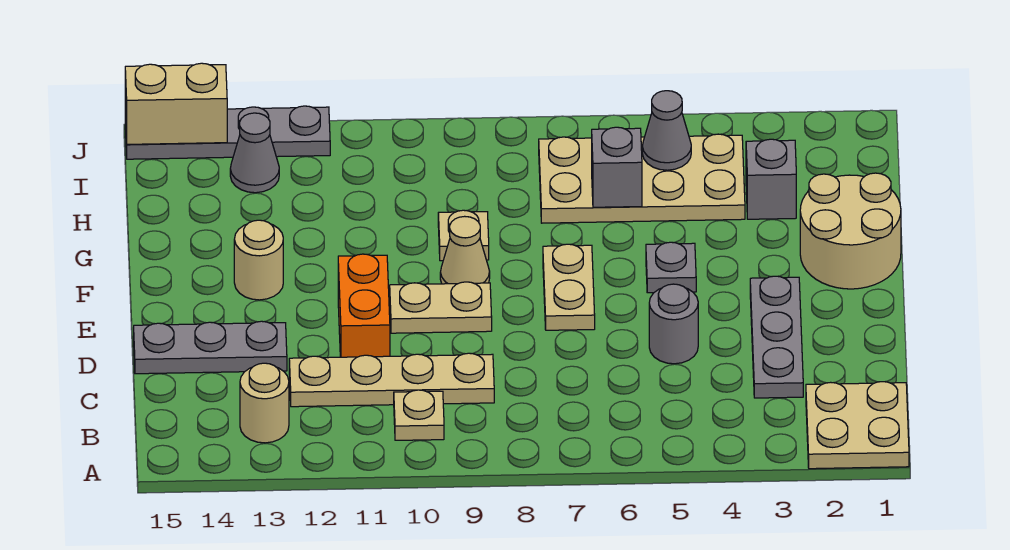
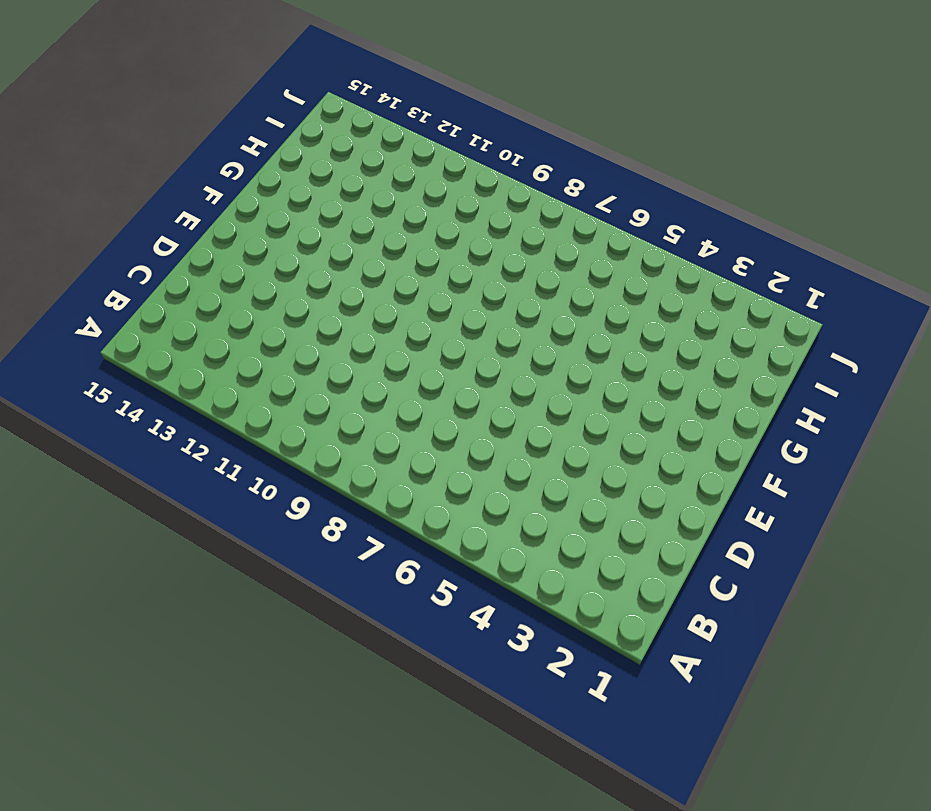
none -> tan plate A1:B2 level 1
none -> tan plate B10 level 1
none -> tan round brick B13 level 1

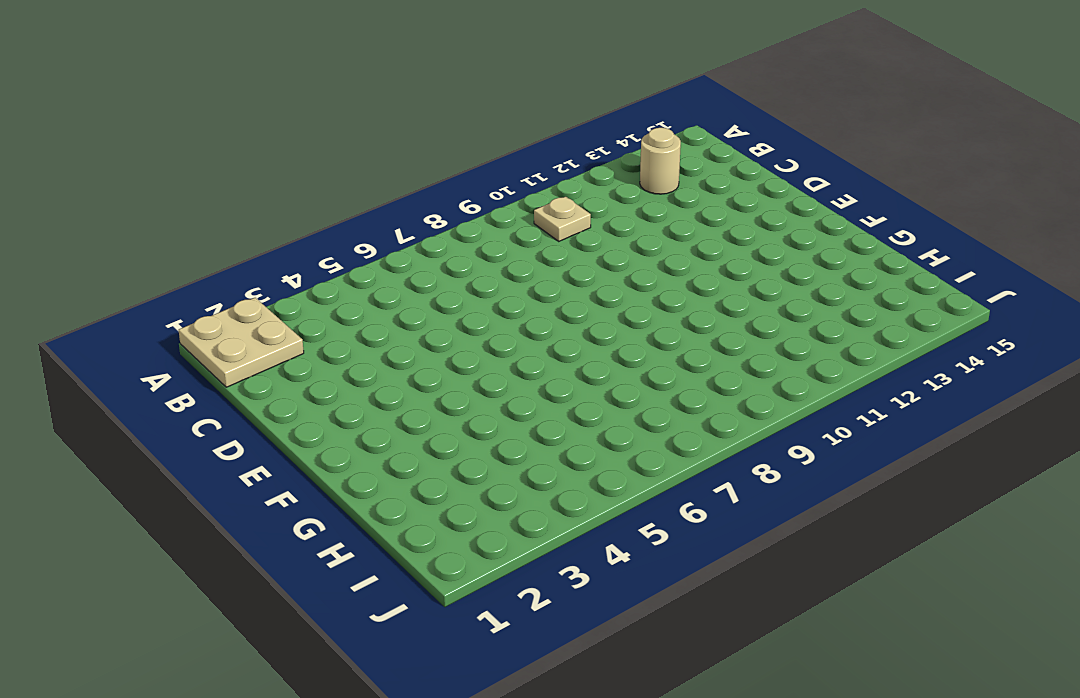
none -> grey plate C3:E3 level 1
none -> tan plate C9:C12 level 1
none -> grey round brick D5 level 1

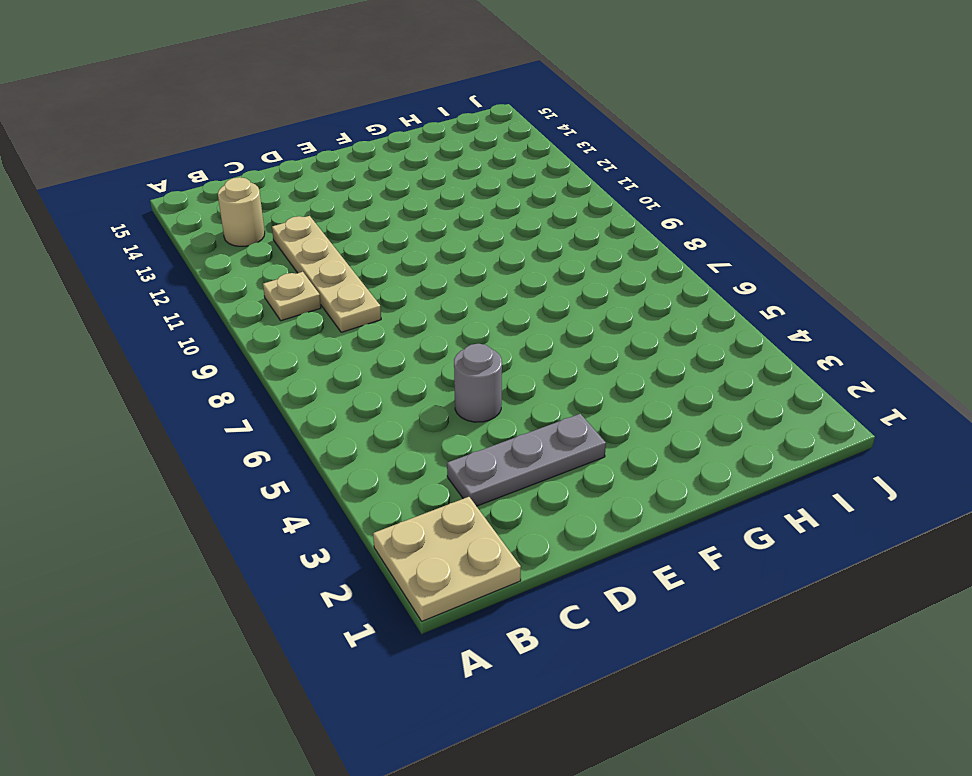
none -> orange brick D11:E11 level 1
none -> grey plate D13:D15 level 1
none -> tan plate E7:F7 level 1

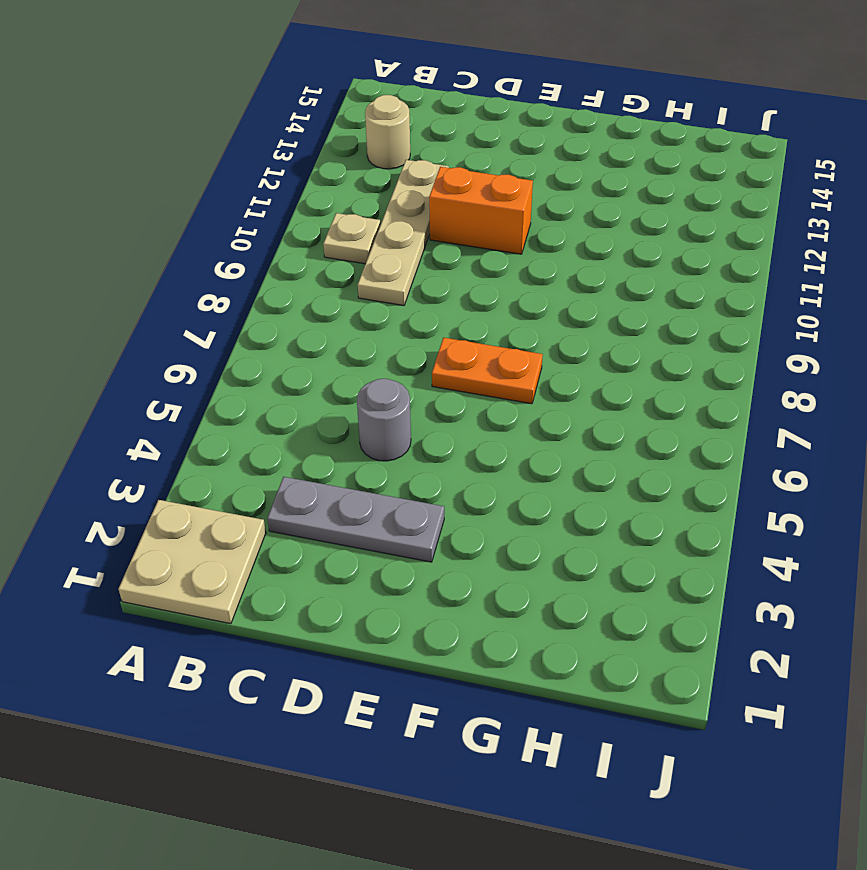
orange plate E7:F7 level 1 -> tan plate E7:F7 level 1
none -> grey plate D13:D15 level 1
none -> tan plate E9:E10 level 1
none -> tan round brick F1:G2 level 1

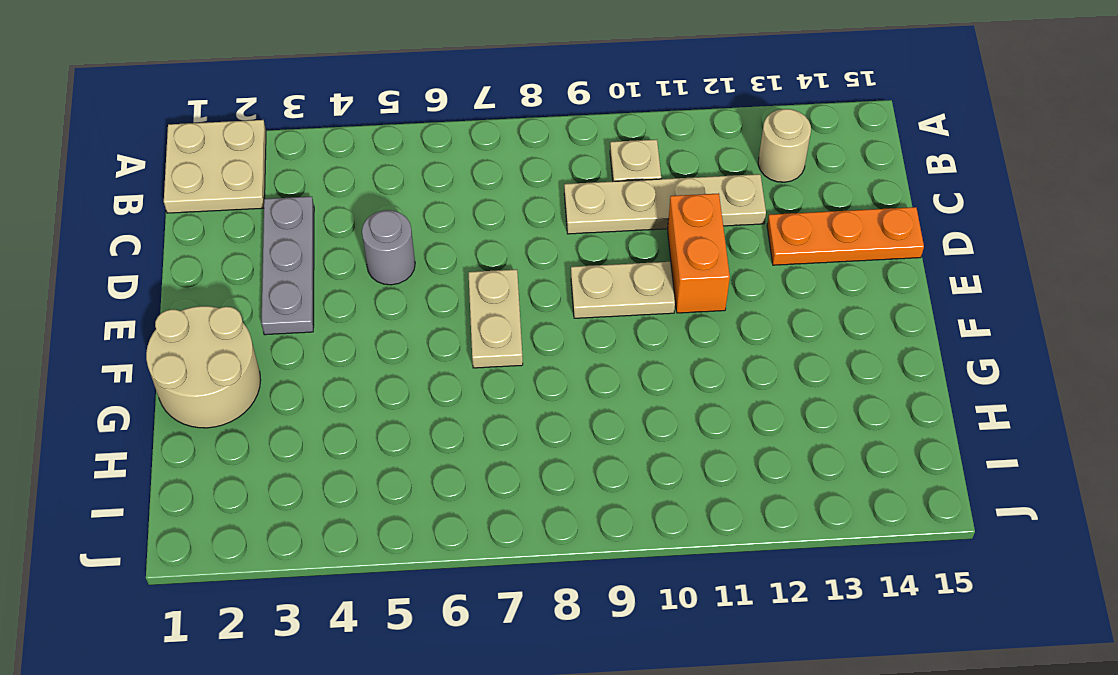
orange plate D13:D15 level 1 -> grey plate D13:D15 level 1
none -> grey plate F5 level 1
none -> tan cone F9 level 1
none -> tan round brick F13 level 1

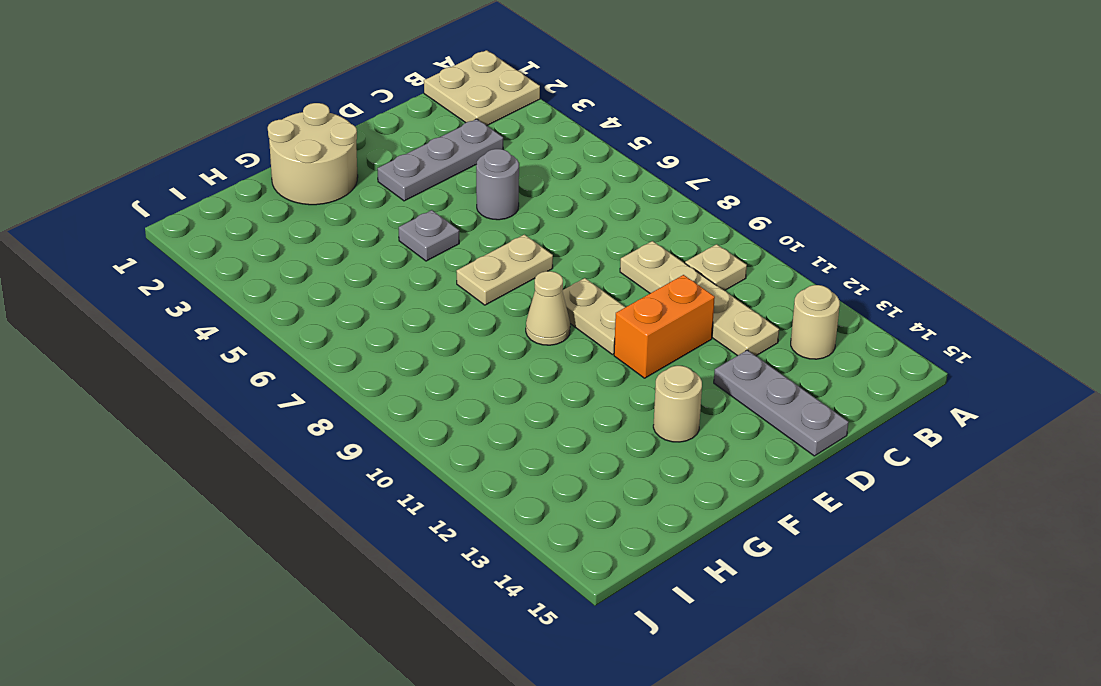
none -> tan plate G9 level 1
none -> grey brick H3 level 1
none -> tan plate H4:I7 level 1

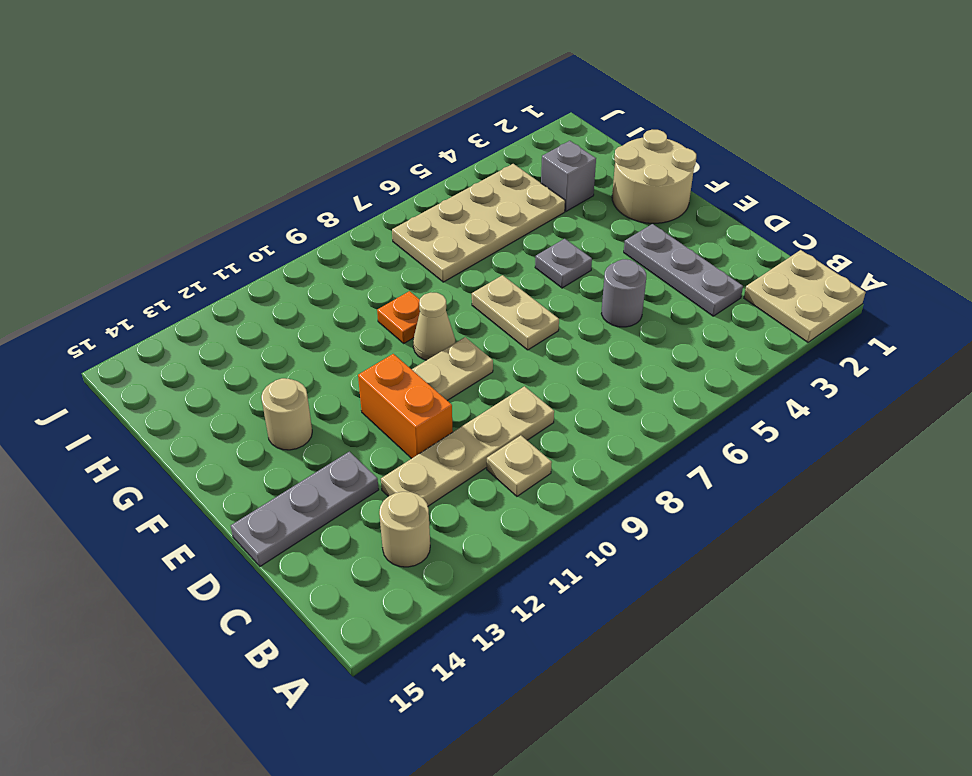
orange plate G9 level 1 -> tan plate G9 level 1
none -> grey cone I13 level 1
none -> grey plate J12:J15 level 1
none -> grey brick H6 level 2

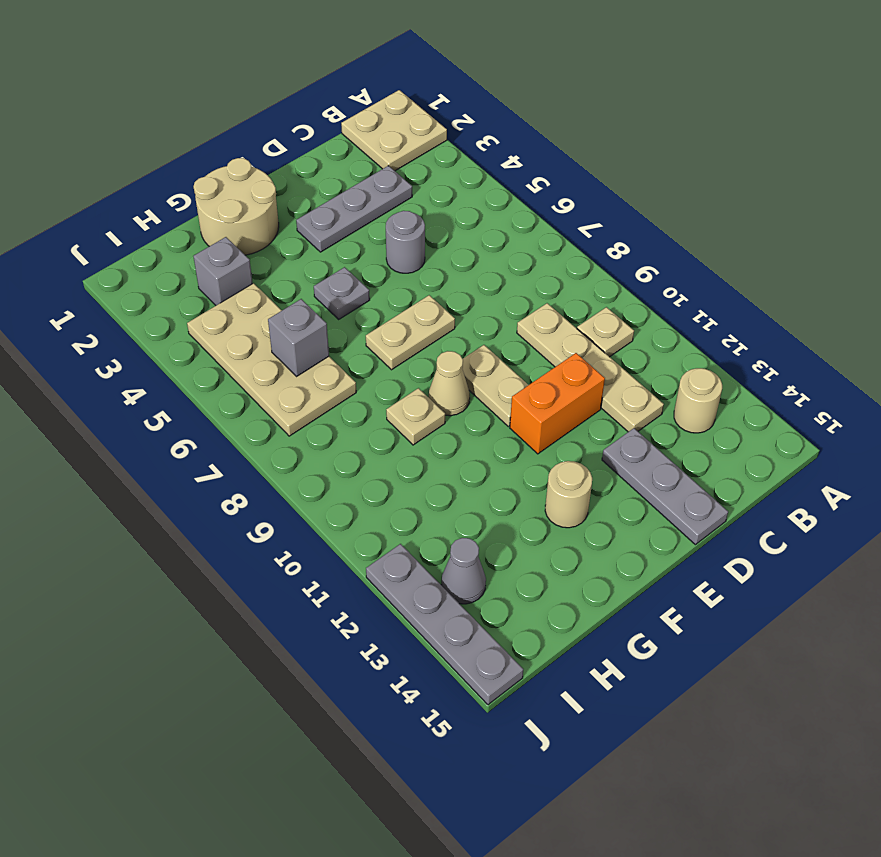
none -> grey cone I5 level 2
none -> tan brick J14:J15 level 2

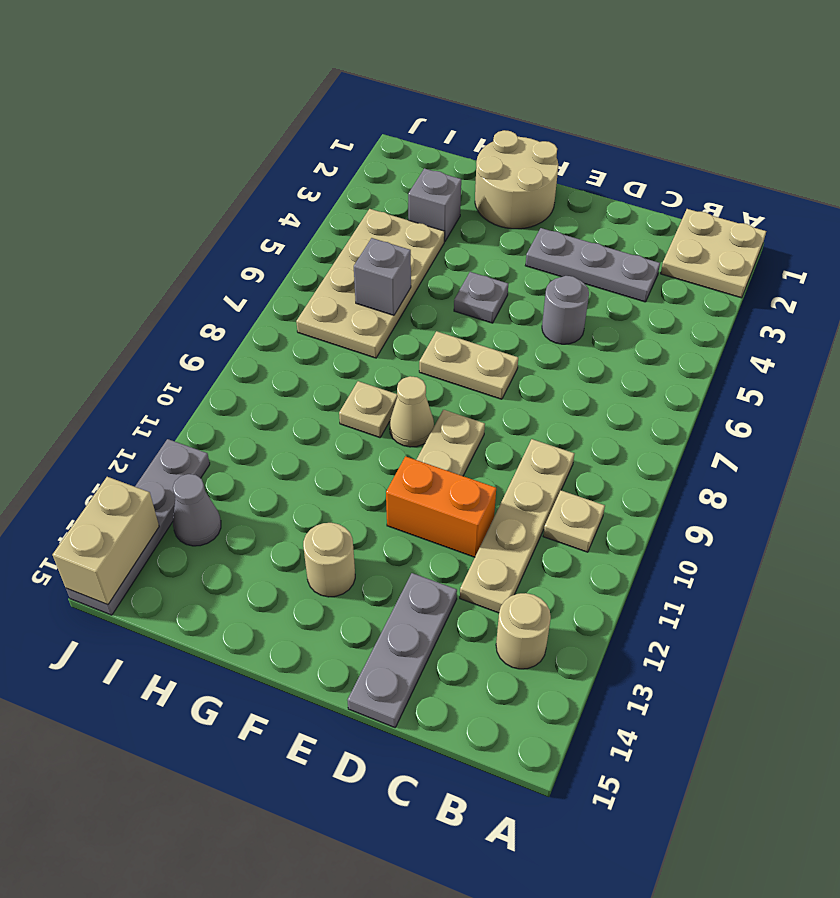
none -> grey cone I5 level 2

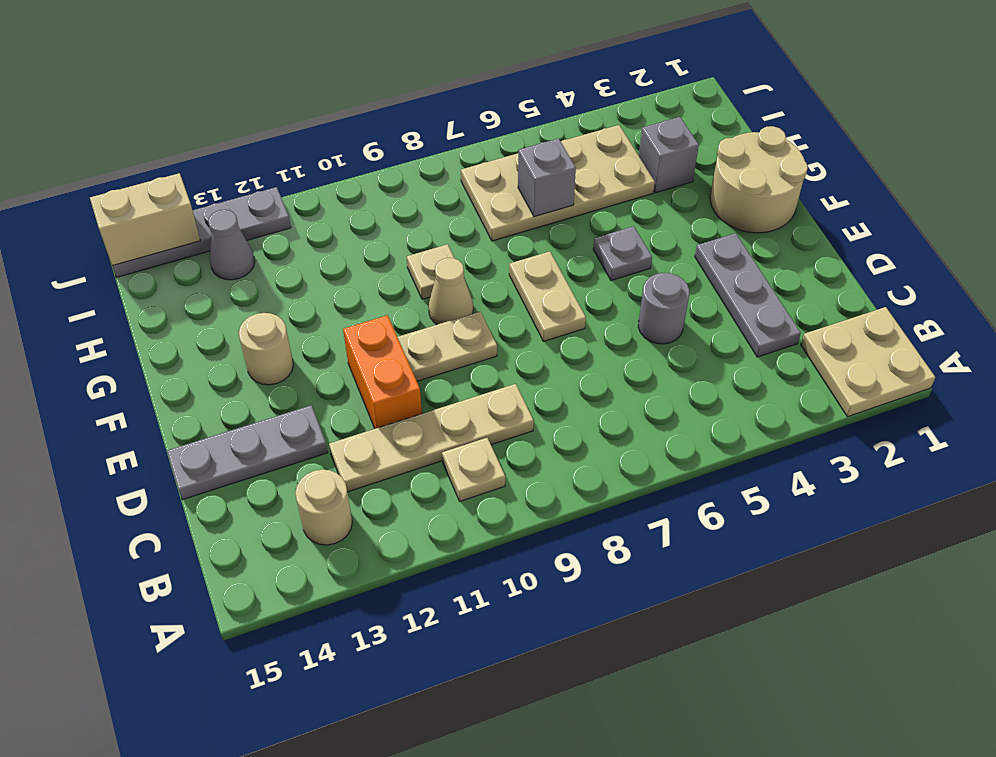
none -> grey cone I5 level 2

